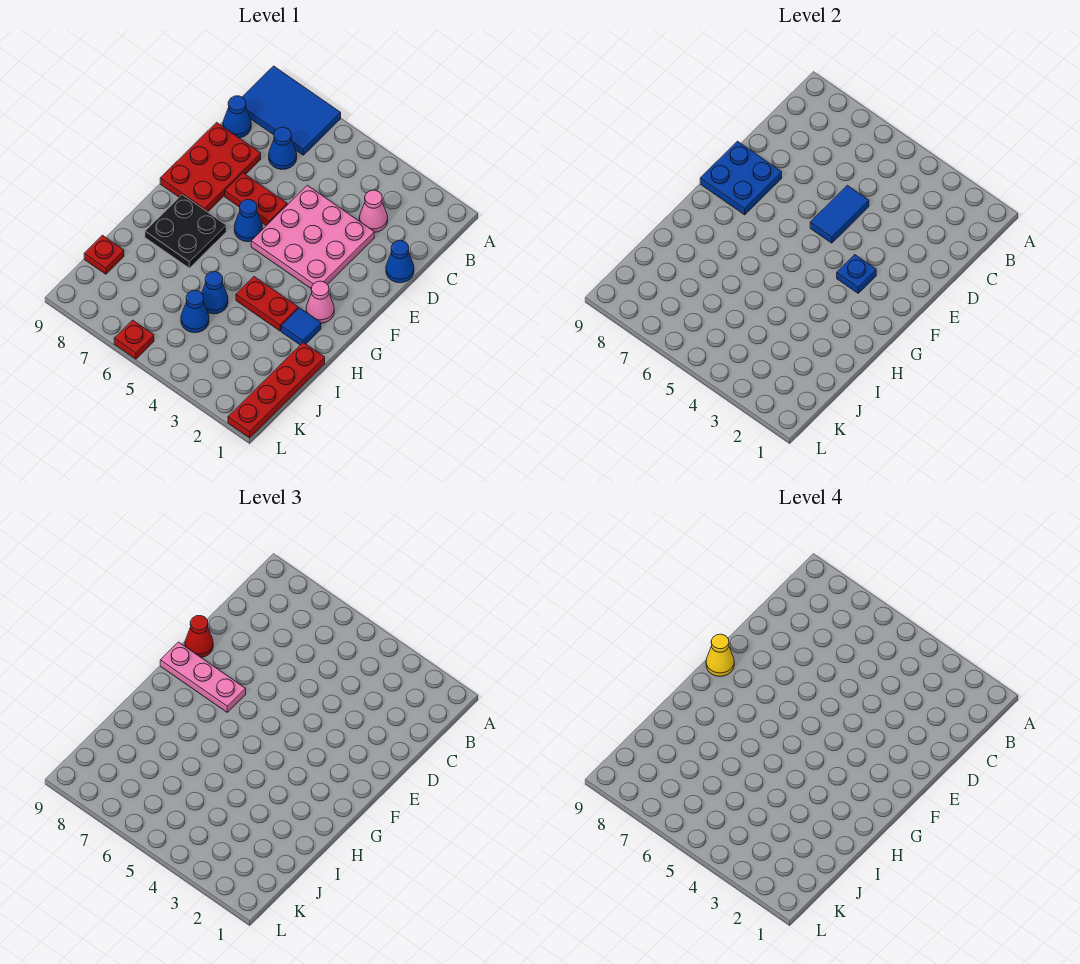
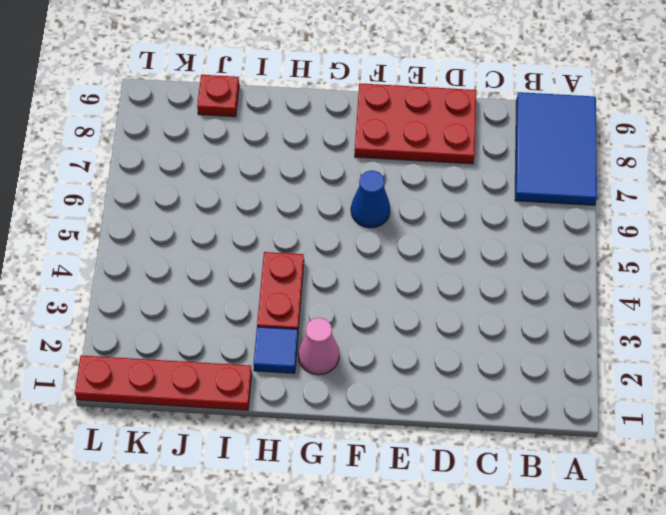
none -> pink cone C3 level 1
none -> blue cone C7 level 1
none -> blue cone C9 level 1

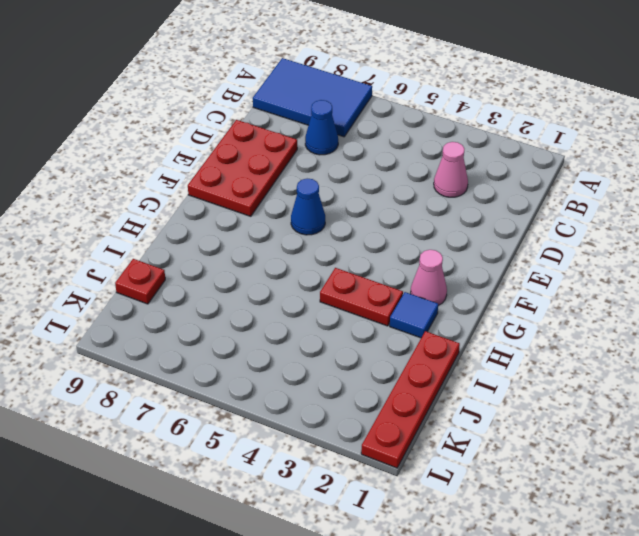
none -> blue cone C9 level 1
none -> blue cone D1 level 1
none -> pink plate D3:F5 level 1

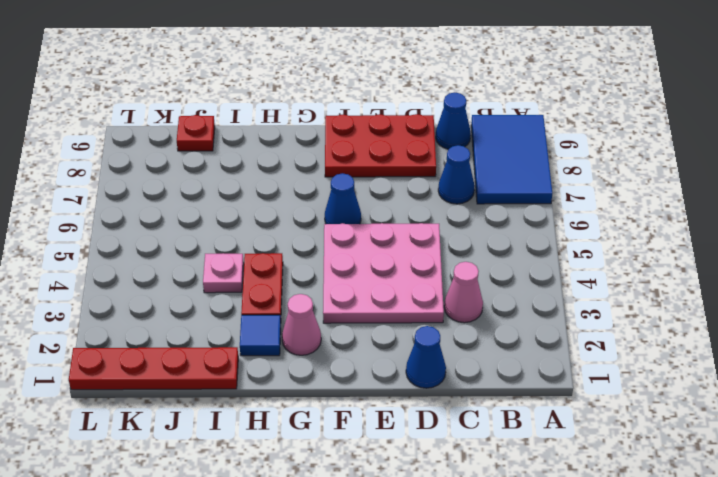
pink plate I4 level 1 -> none
none -> red plate E6:E7 level 1
none -> black plate G7:H8 level 1
none -> blue cone I5 level 1

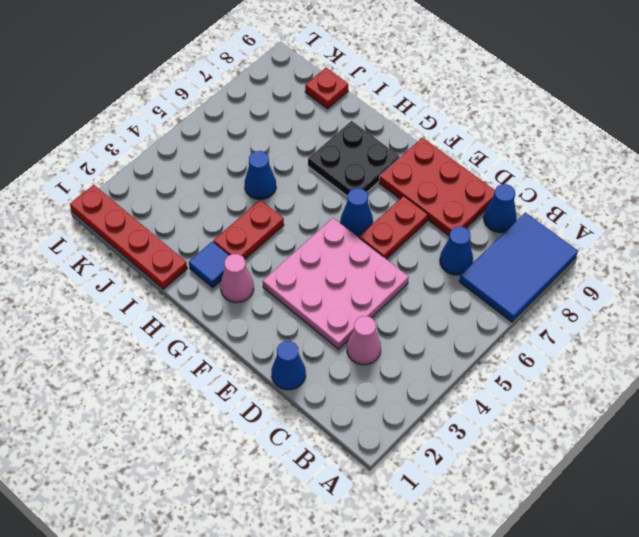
none -> blue cone J5 level 1
none -> red plate L6 level 1
none -> blue tile D5:E5 level 2

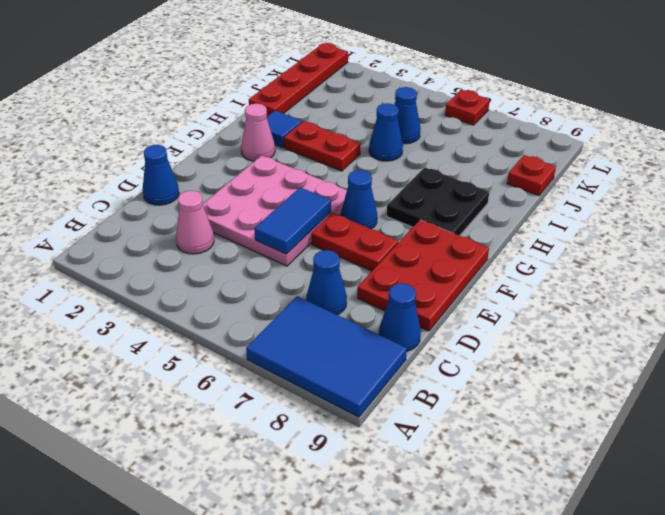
none -> blue plate E8:F9 level 2
none -> blue plate F3 level 2
none -> red cone E9 level 3

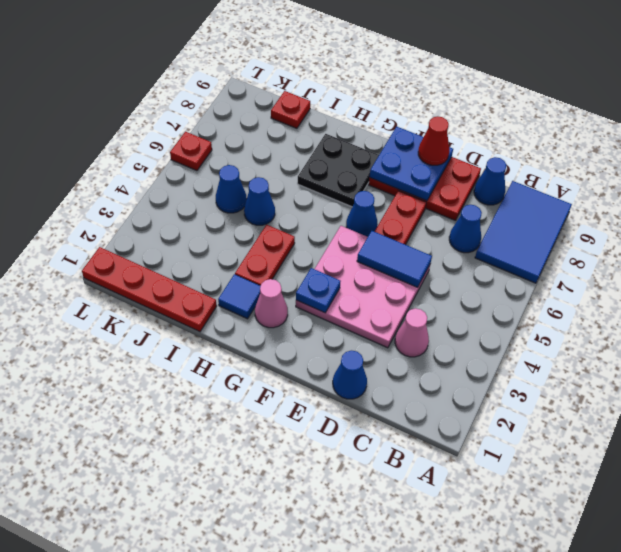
none -> pink plate F7:F9 level 3
none -> yellow cone F9 level 4

